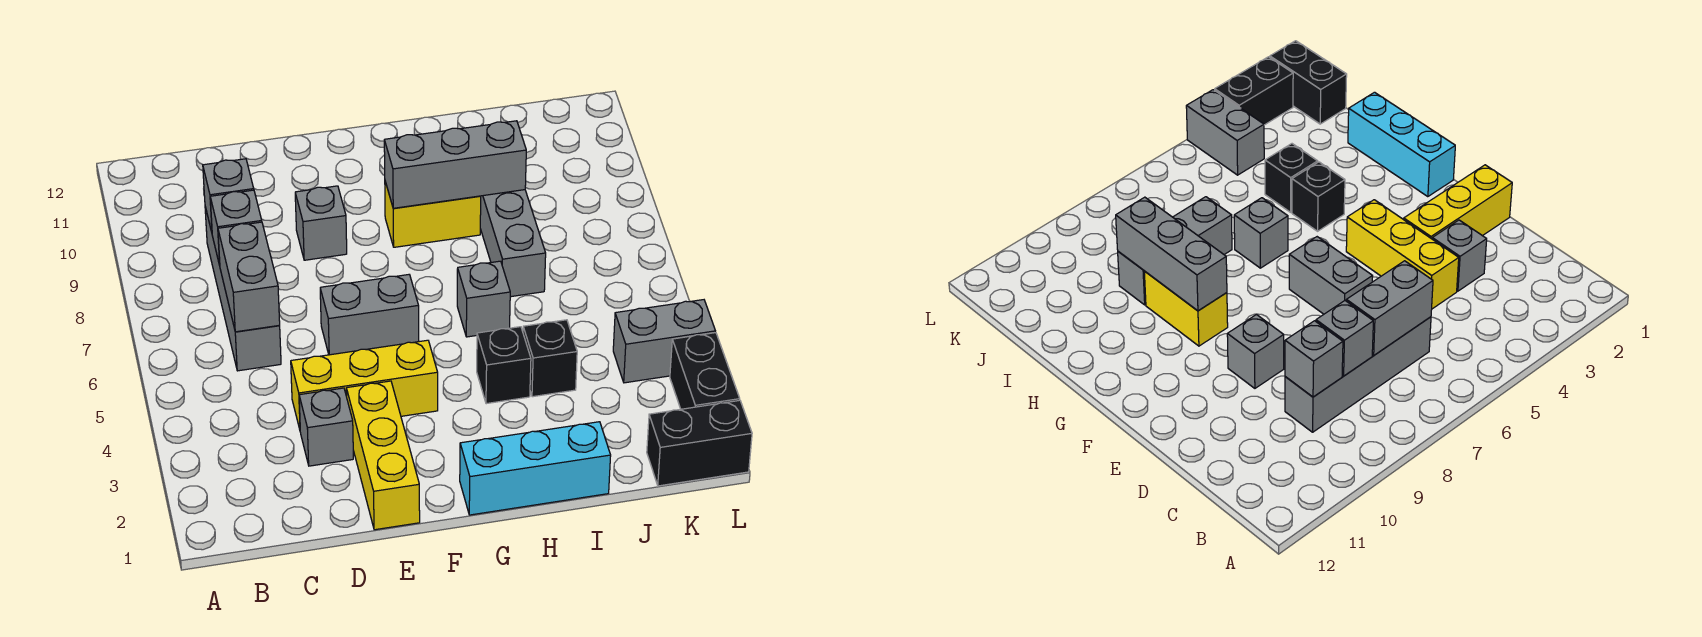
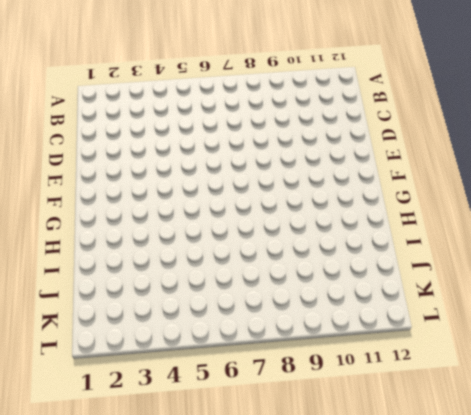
none -> grey brick C6:C9 level 1
none -> grey brick D3 level 1
none -> yellow brick D4:F4 level 1

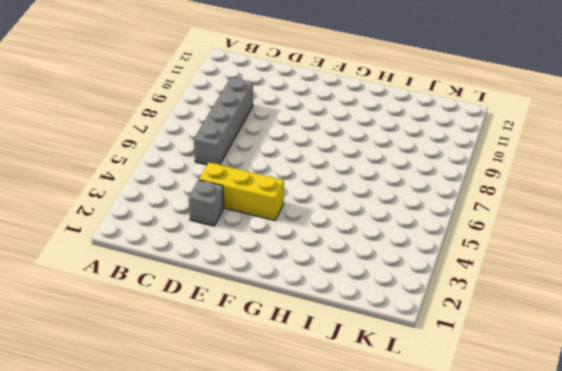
none -> yellow brick E1:E3 level 1
none -> grey brick E6:F6 level 1
none -> grey brick E9 level 1

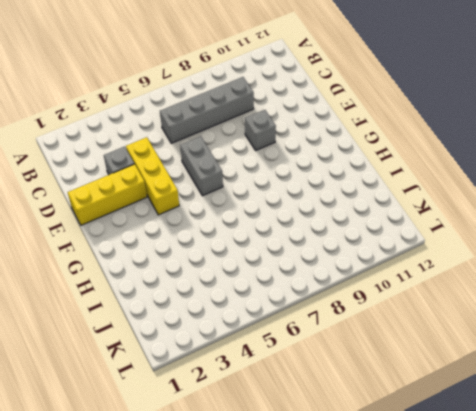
none -> cyan brick G1:I1 level 1
none -> yellow brick G9:H9 level 1
none -> black brick H4 level 1

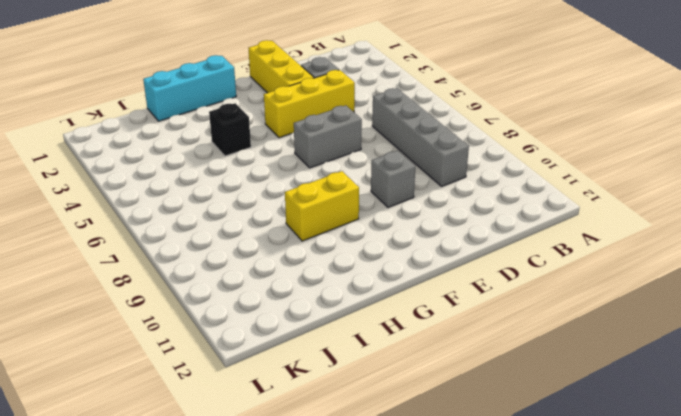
none -> grey brick H6 level 1
none -> black brick I4 level 1
none -> grey brick I7:I9 level 1

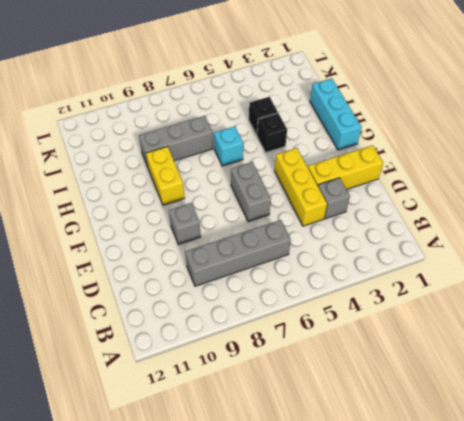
cyan brick H6 level 1 -> grey brick H6 level 1
none -> black brick K1:L1 level 1
none -> grey brick K4:L4 level 1
none -> black brick L2:L3 level 1

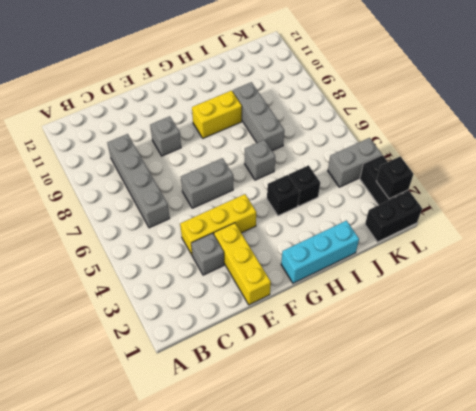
black brick L2 level 2 -> none
none -> grey brick C6:C7 level 2
none -> grey brick C8 level 2
none -> grey brick C9 level 2

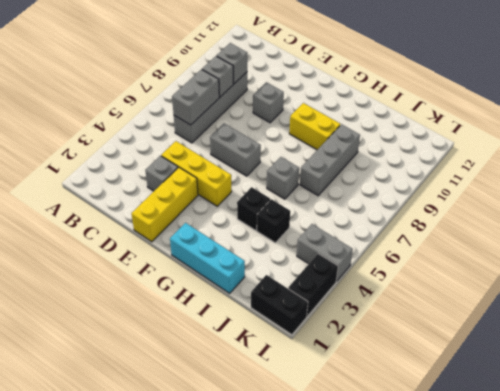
none -> grey brick G9:I9 level 2

